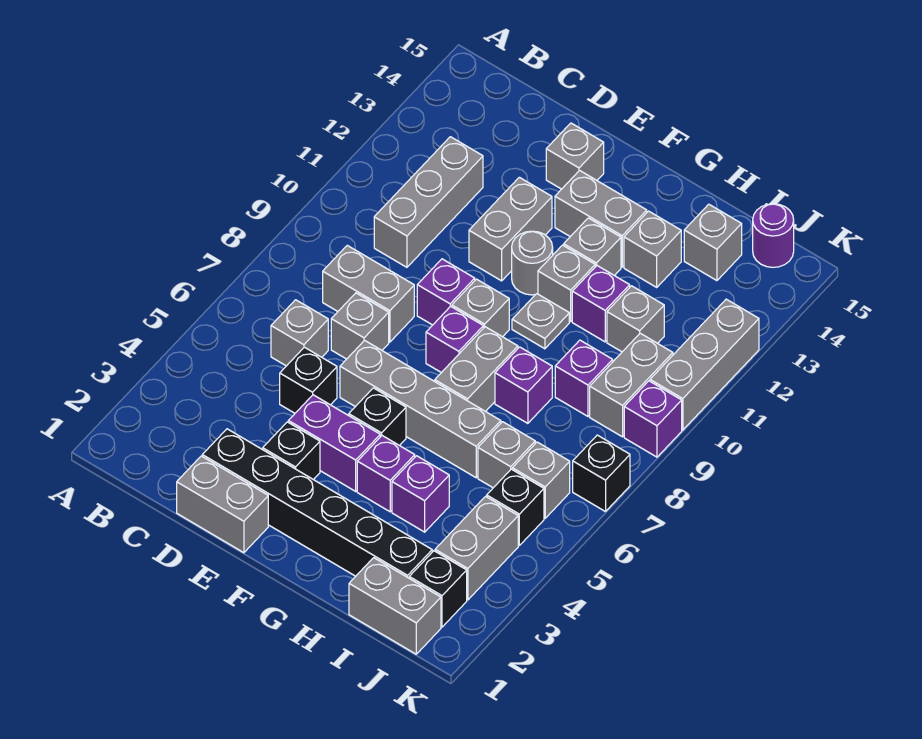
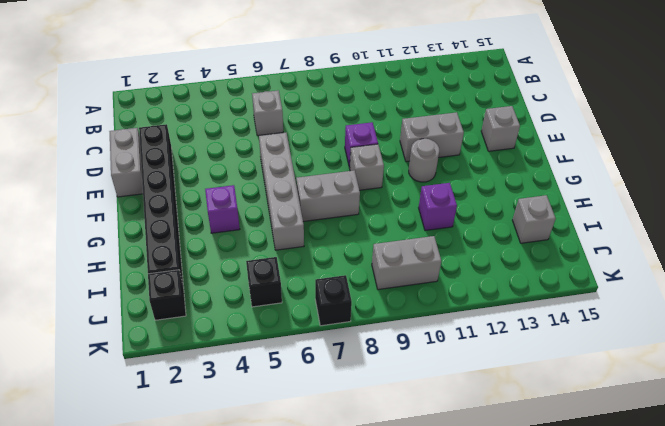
none -> grey brick C8:D8 level 1
none -> grey brick C10:C12 level 1
none -> black brick D5 level 1
none -> grey brick D7 level 1

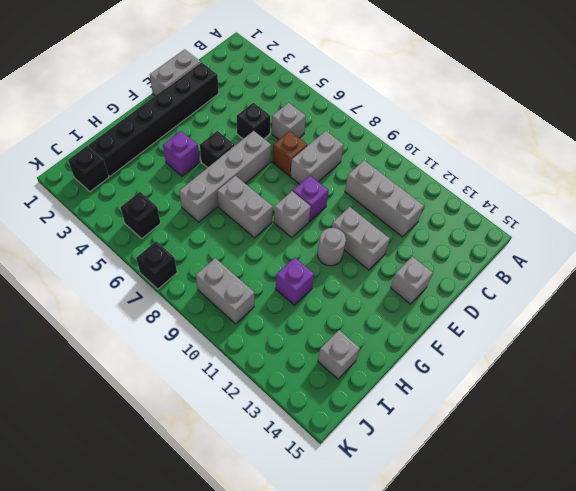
brown brick D7 level 1 -> grey brick D7 level 1
none -> black brick E3 level 1
none -> purple brick E4:F4 level 1
none -> purple brick F8 level 1
none -> grey brick F13:G13 level 1

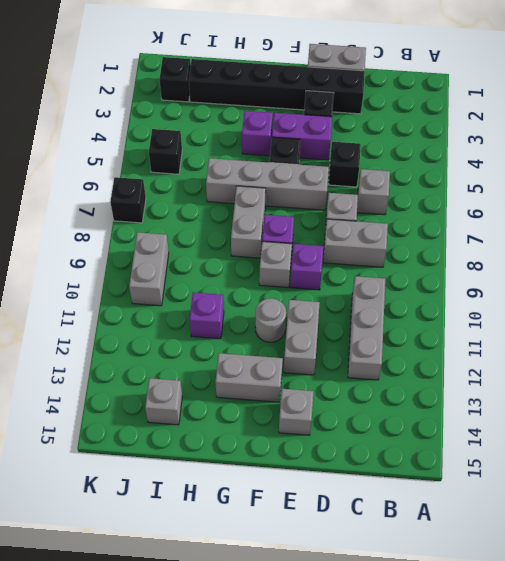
none -> grey plate G10 level 1
none -> grey brick G11 level 1
none -> grey brick G12 level 1
none -> purple brick H4 level 1

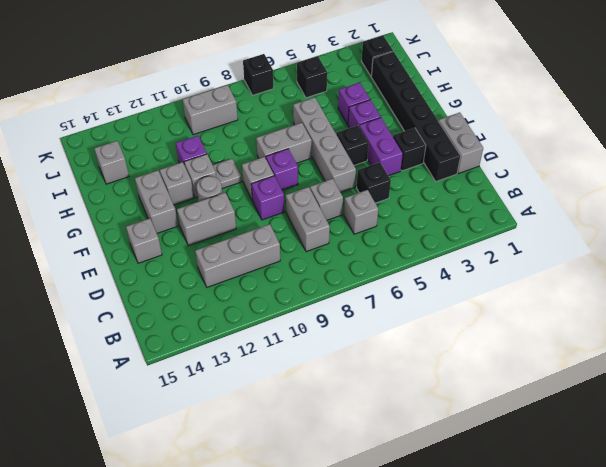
none -> purple brick H8 level 1
none -> grey brick H13 level 1
none -> grey brick I1:J1 level 1
none -> grey brick I6 level 1

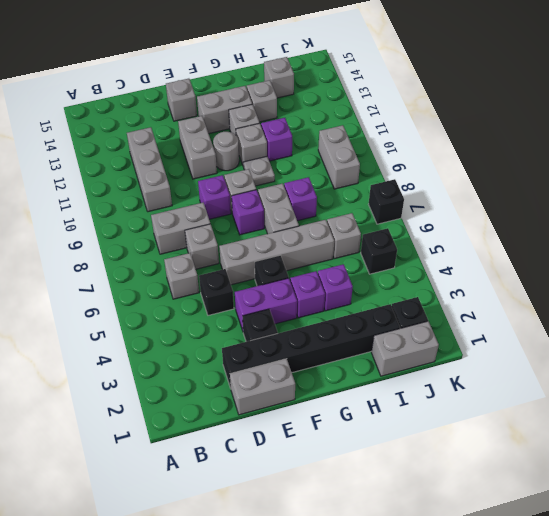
none -> purple brick I9 level 1
none -> grey brick I11 level 1
none -> grey brick J3:J4 level 1
none -> grey brick J6 level 1

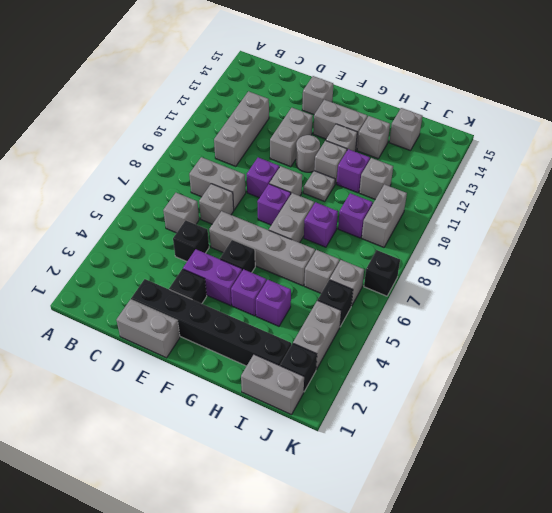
none -> purple round brick J15 level 1
none -> purple brick K9 level 1
none -> grey brick K10:K12 level 1

